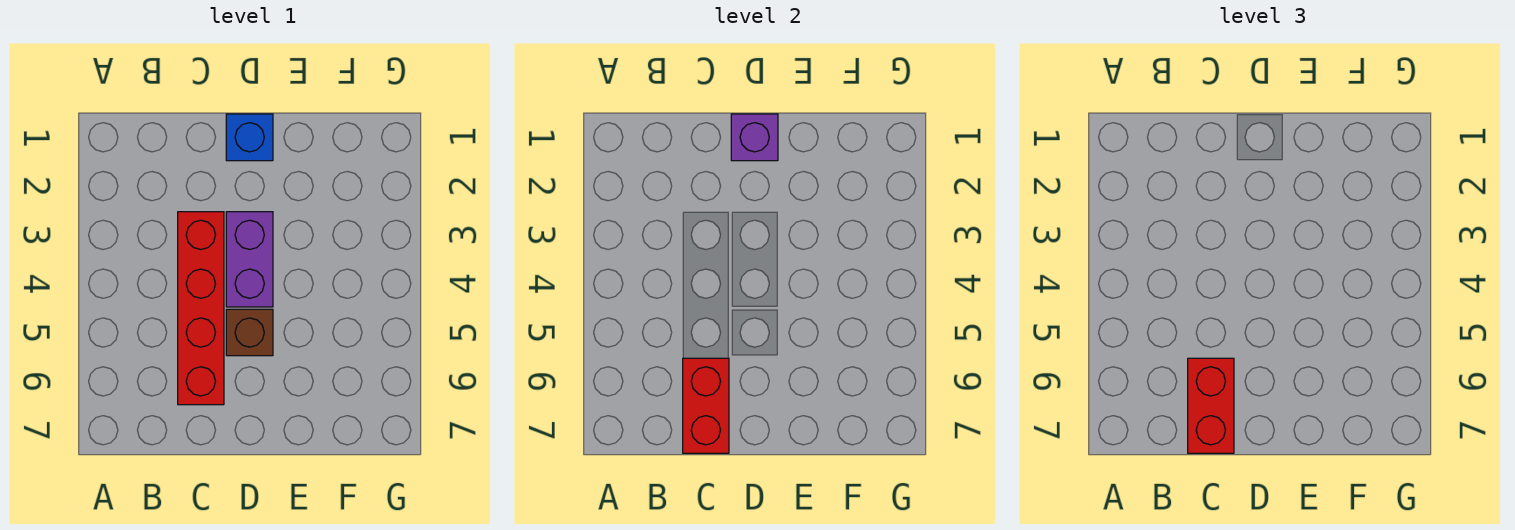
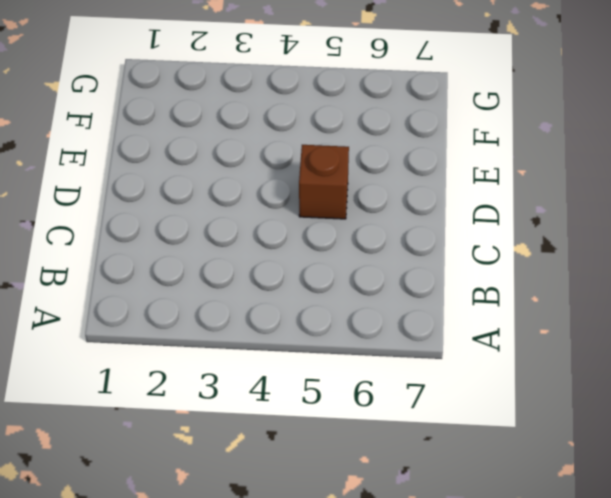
none -> red brick C3:C6 level 1
none -> blue brick D1 level 1

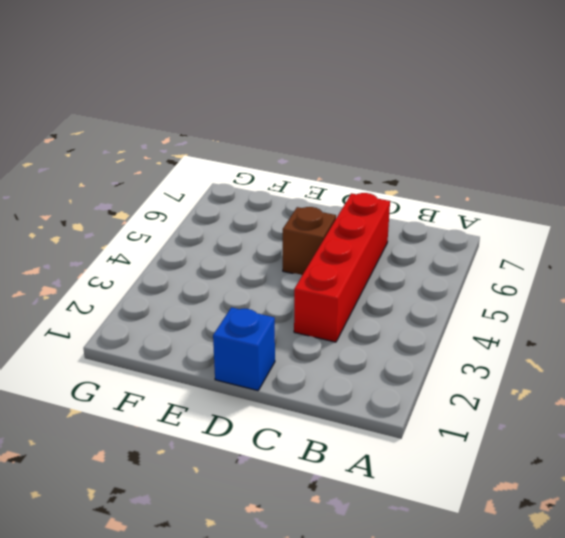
none -> purple brick D3:D4 level 1
none -> red brick C6:C7 level 2

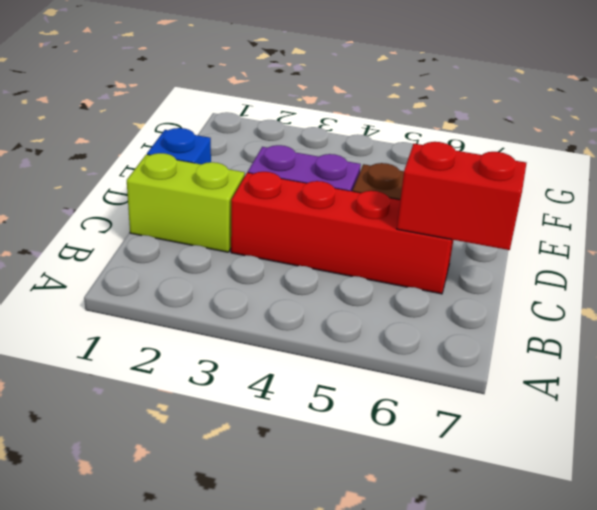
lime brick C1:C2 level 1 -> none
none -> purple brick D1 level 2
none -> red brick C6:C7 level 3

